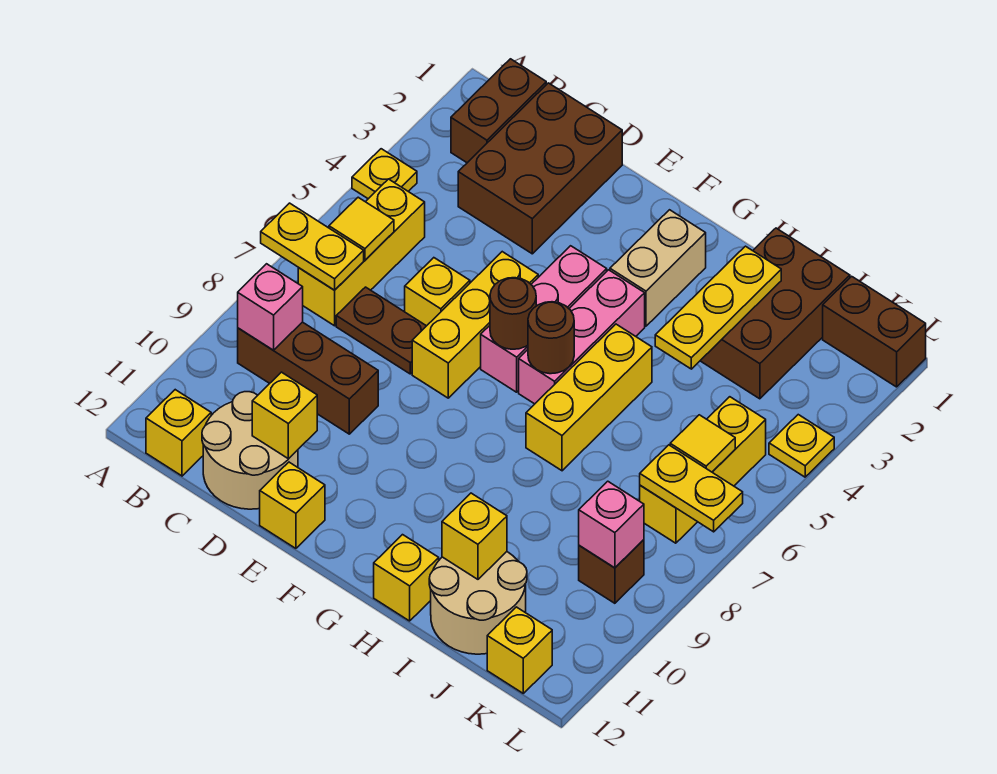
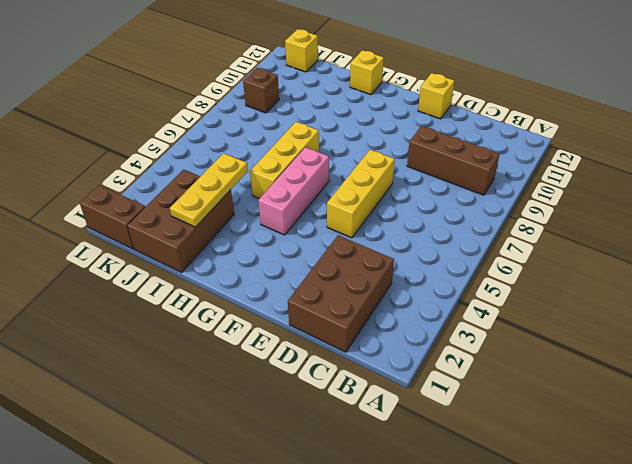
none -> yellow plate A4 level 1
none -> brown brick B1:B2 level 1
none -> yellow brick B5:B7 level 1
none -> yellow brick B12 level 1

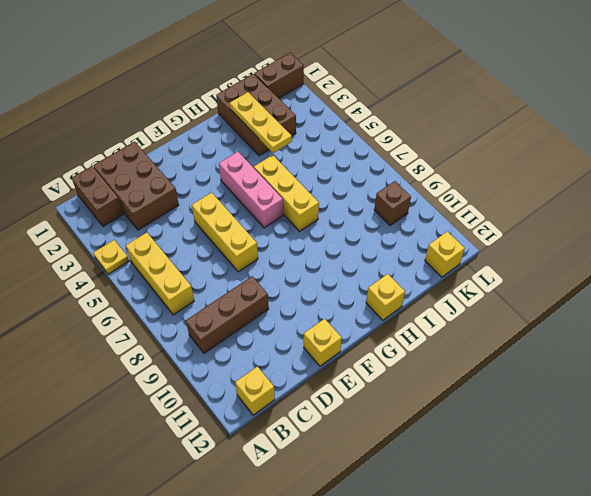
none -> brown plate C7:D7 level 1
none -> tan round brick C11:D12 level 1
none -> yellow brick D6 level 1
none -> pink brick F4:F6 level 1

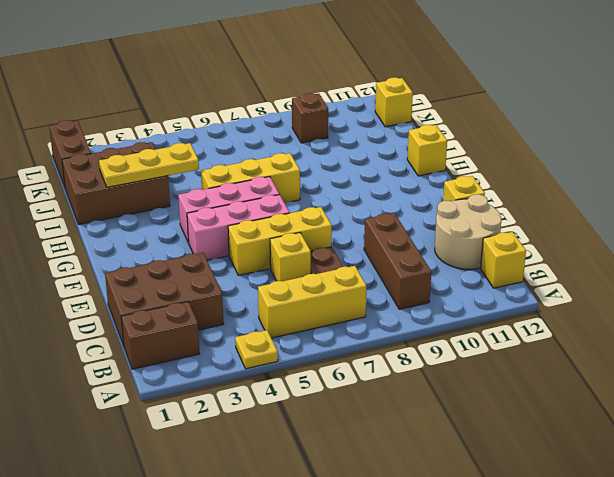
none -> tan brick G2:G3 level 1
none -> tan round brick I11:J12 level 1
none -> yellow brick K5:K7 level 1
none -> yellow plate L4 level 1

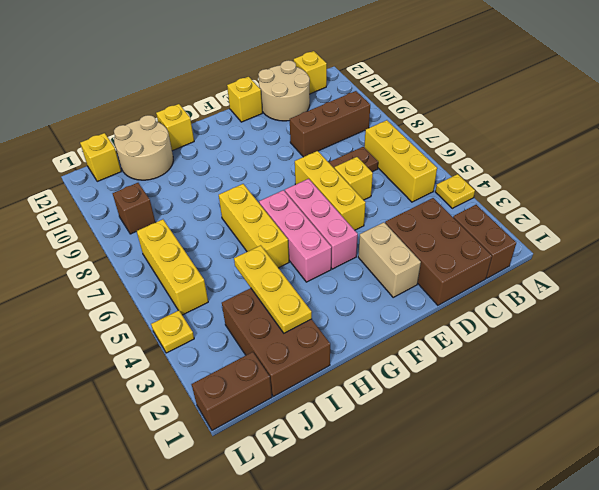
tan brick E2:E3 level 1 -> tan brick G2:G3 level 1
none -> yellow plate A7:B7 level 2
none -> yellow tile B6 level 2
none -> pink brick B9 level 2
none -> yellow brick D11 level 2

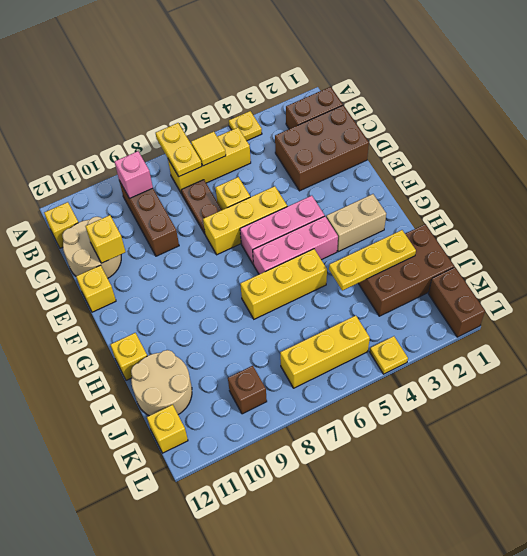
none -> brown round brick F6 level 2
none -> brown round brick G6 level 2
none -> yellow brick I11 level 2
none -> yellow tile K6 level 2

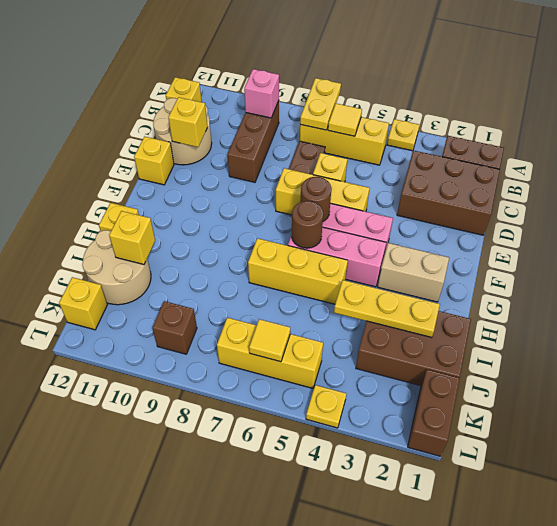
none -> yellow plate K7:L7 level 2
none -> pink brick K9 level 2

